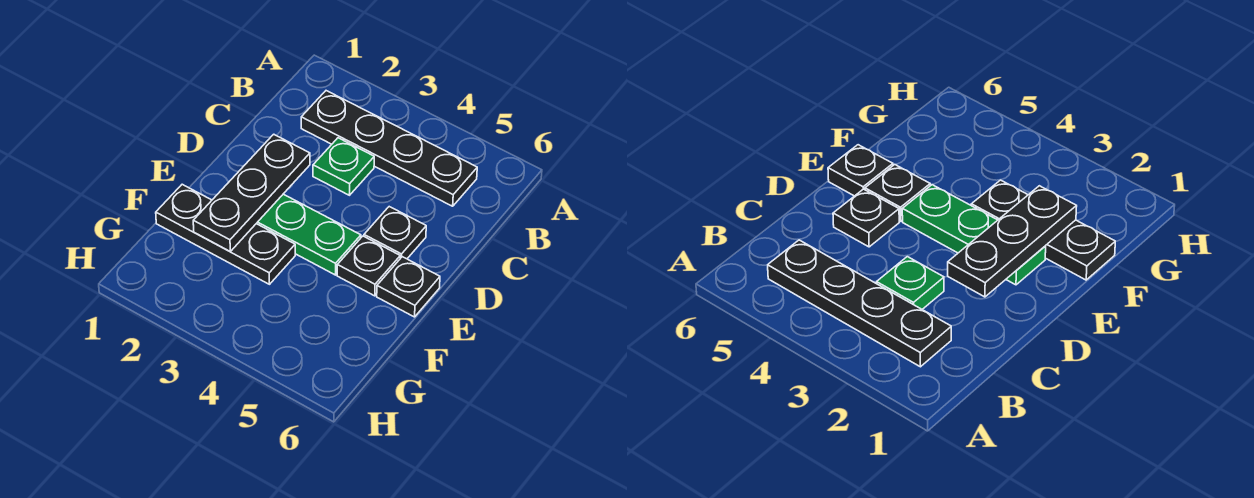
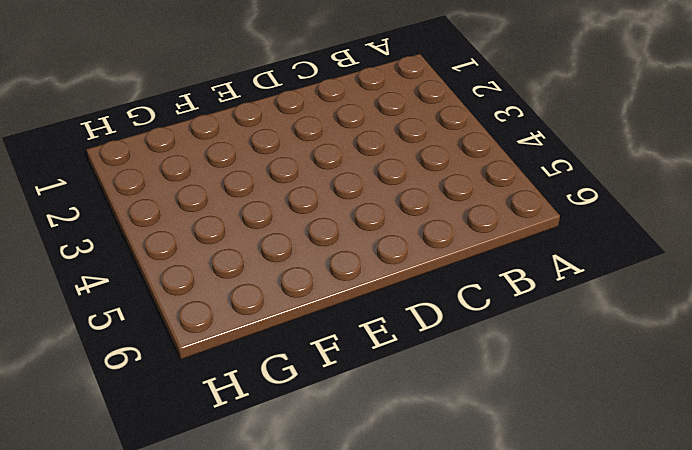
none -> black plate B2:B5 level 1
none -> green plate C3 level 1

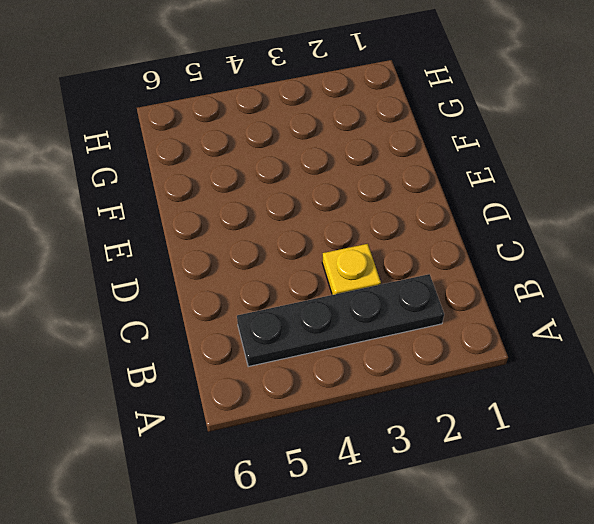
yellow plate C3 level 1 -> green plate C3 level 1
none -> black plate D5 level 1
none -> green plate E2:E4 level 1

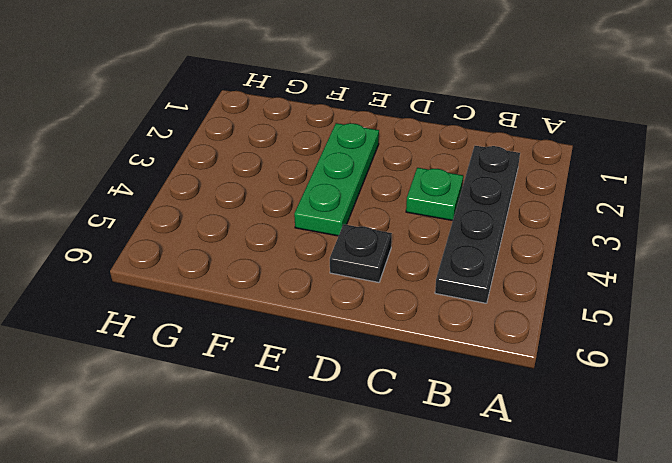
none -> black plate E5 level 1
none -> black plate E6 level 1

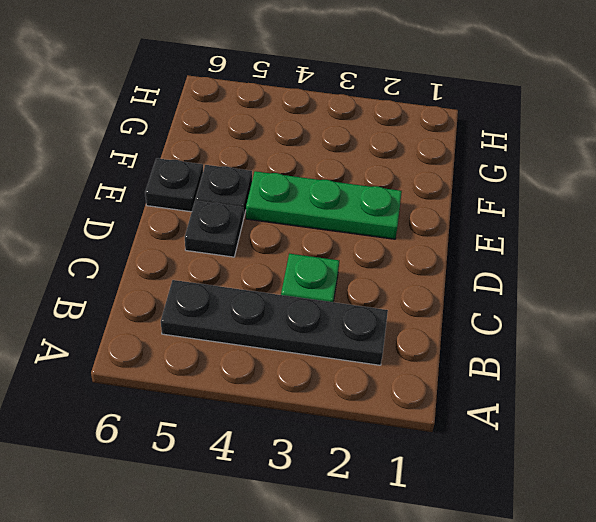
none -> black plate F1:F3 level 1
none -> black plate D2:F2 level 2

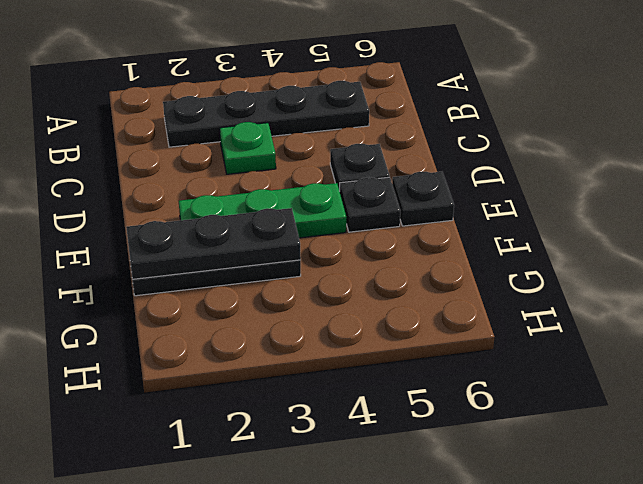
black plate F1:F3 level 2 -> black plate D2:F2 level 2

